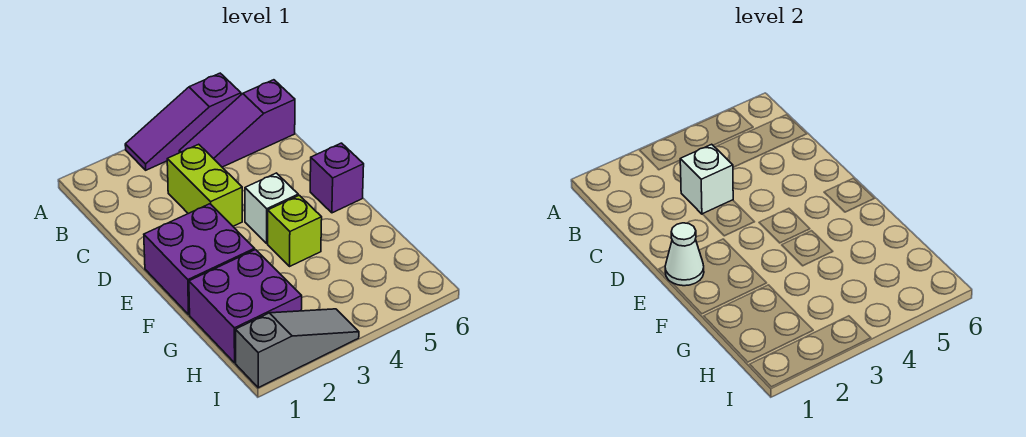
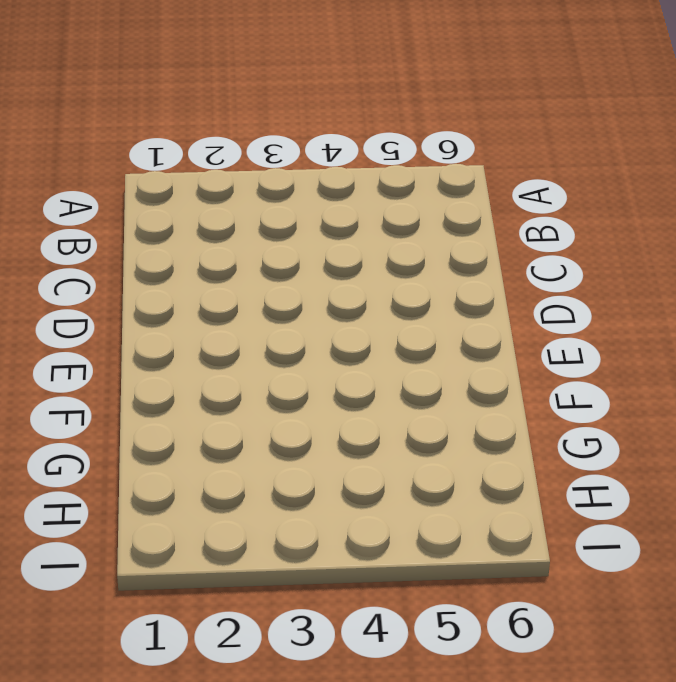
none -> purple slope A3:A5 level 1 top 5
none -> purple slope B4:B6 level 1 top 6

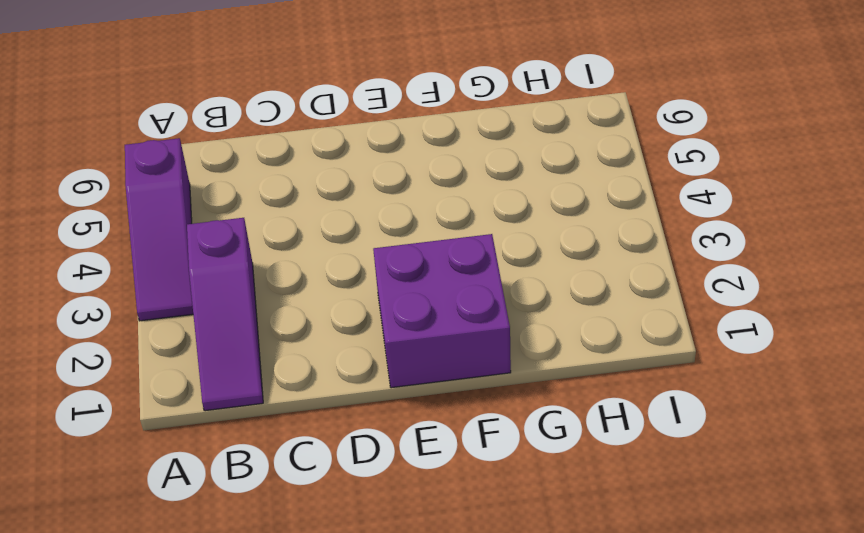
purple slope B1:B3 level 1 top 3 -> purple slope B4:B6 level 1 top 6
none -> lime brick C3:D3 level 1
none -> white brick E4 level 1

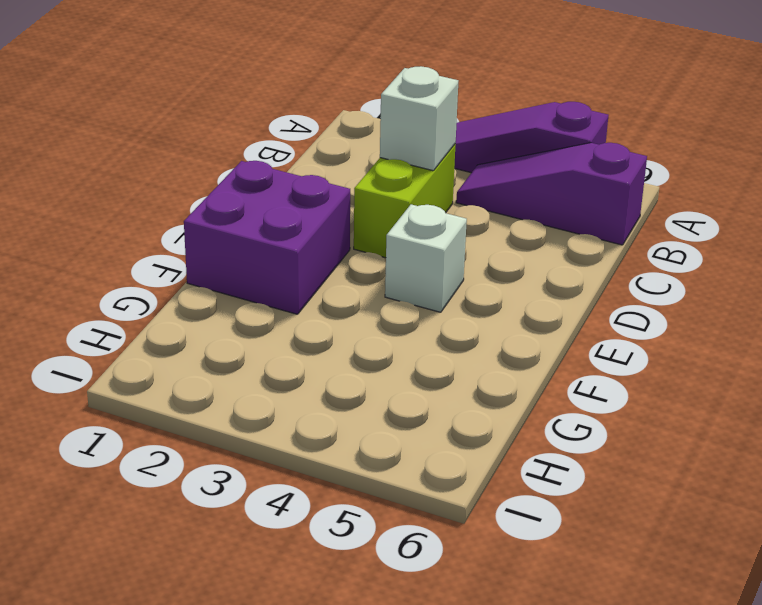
none -> purple brick E6 level 1
none -> lime brick F4 level 1

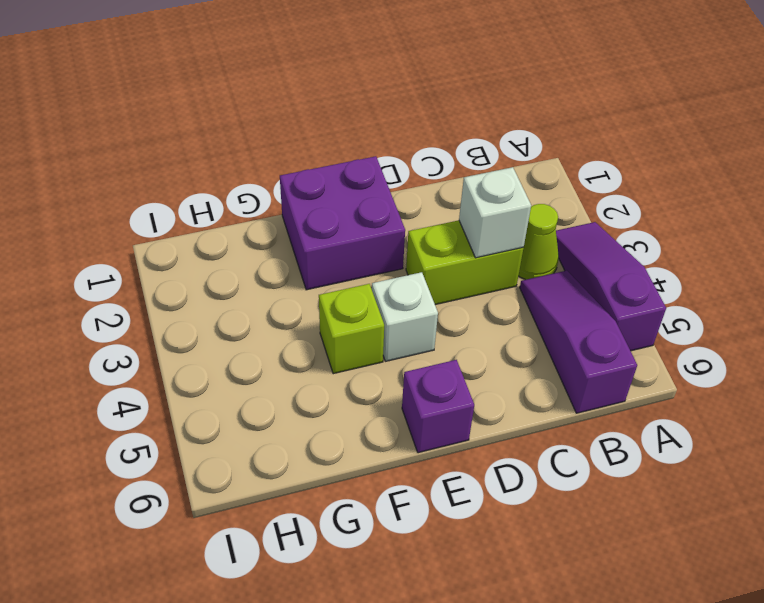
lime cone B3 level 1 -> none
none -> purple brick G1:H2 level 1
none -> grey slope I1:I3 level 1 top 1

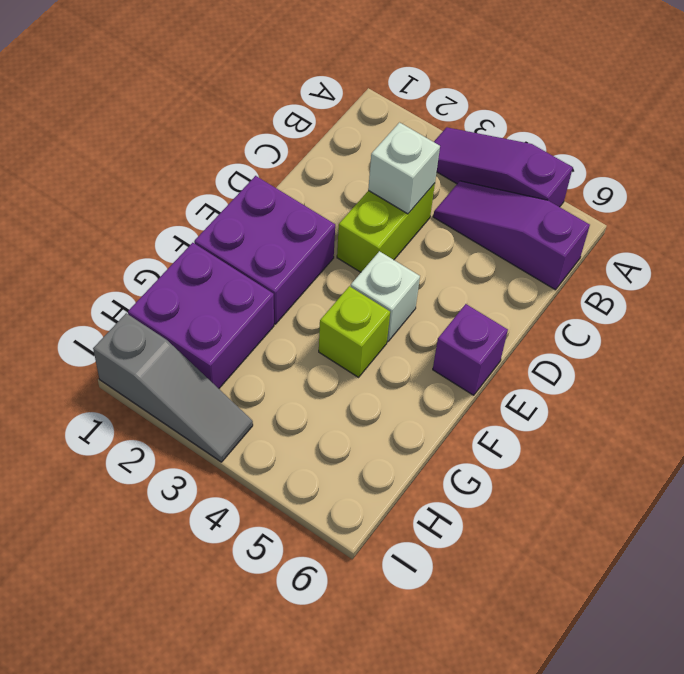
none -> white cone E1 level 2

